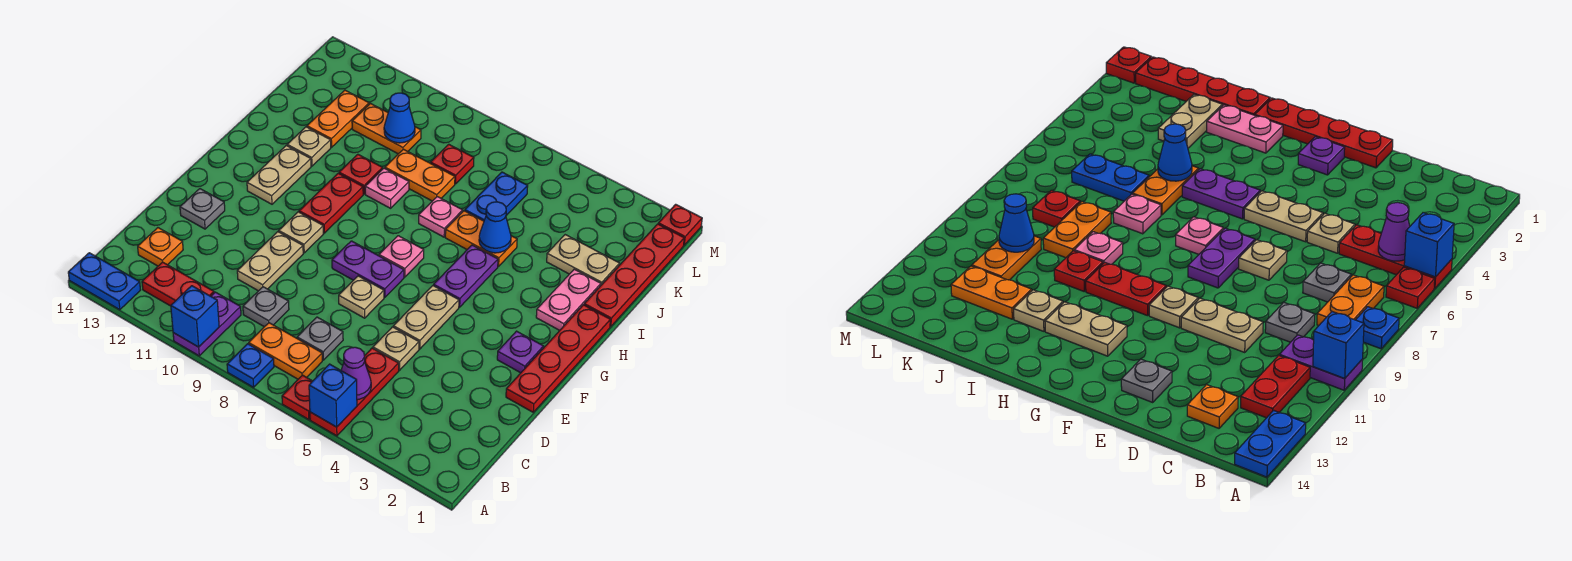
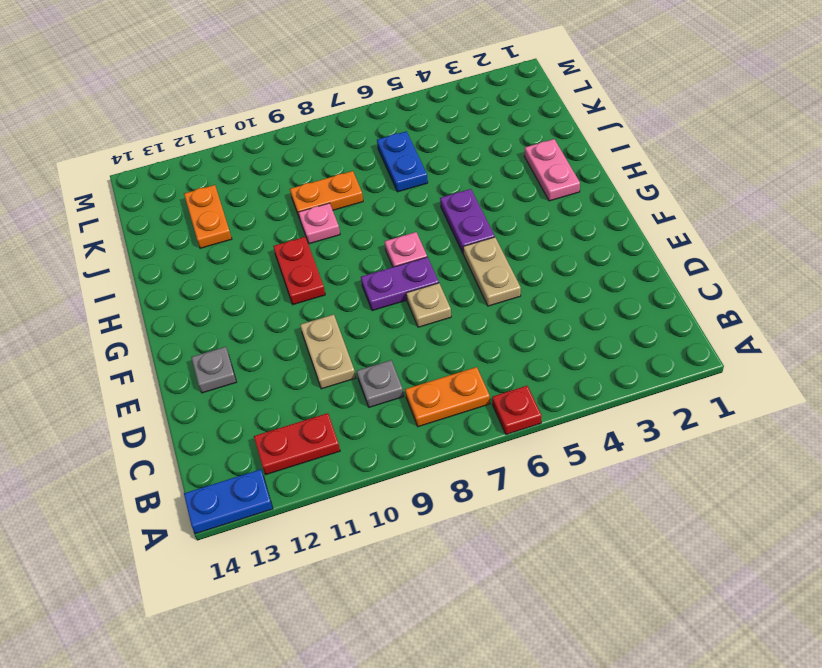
none -> red plate A5:C5 level 1
none -> blue plate A8 level 1
none -> purple plate A10:B10 level 1
none -> grey plate C7 level 1

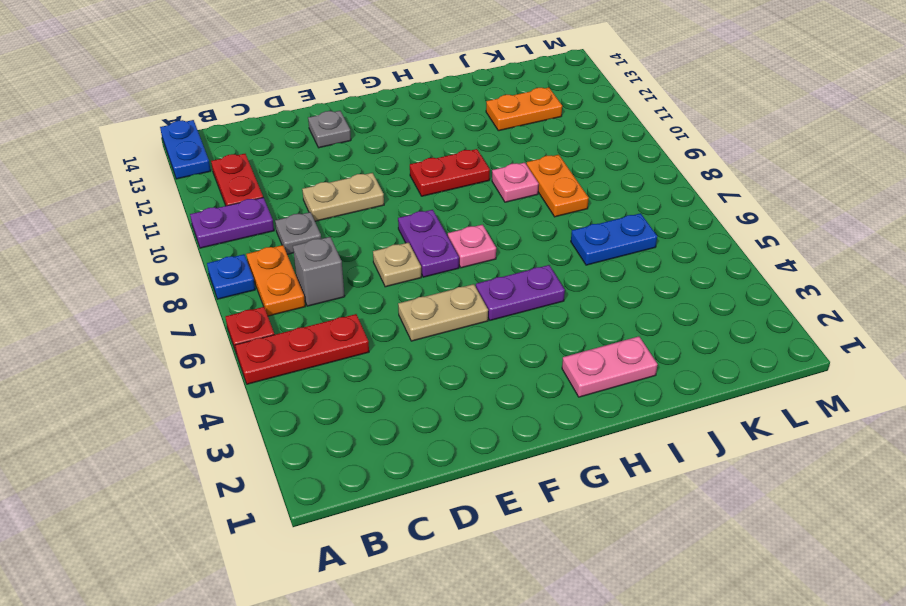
grey brick C7 level 1 -> grey plate C7 level 1
none -> orange plate C13 level 1
none -> tan plate D5 level 1
none -> red plate E1:H1 level 1
none -> purple plate F2 level 1

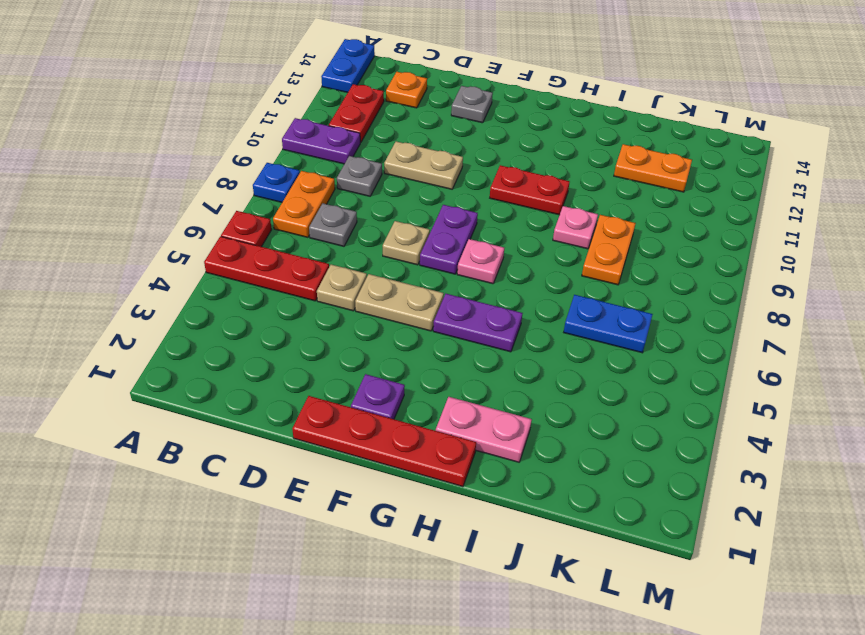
none -> tan plate F10 level 1
none -> tan plate G12:H12 level 1
none -> red plate I1:L1 level 1
none -> orange plate I5:I6 level 1

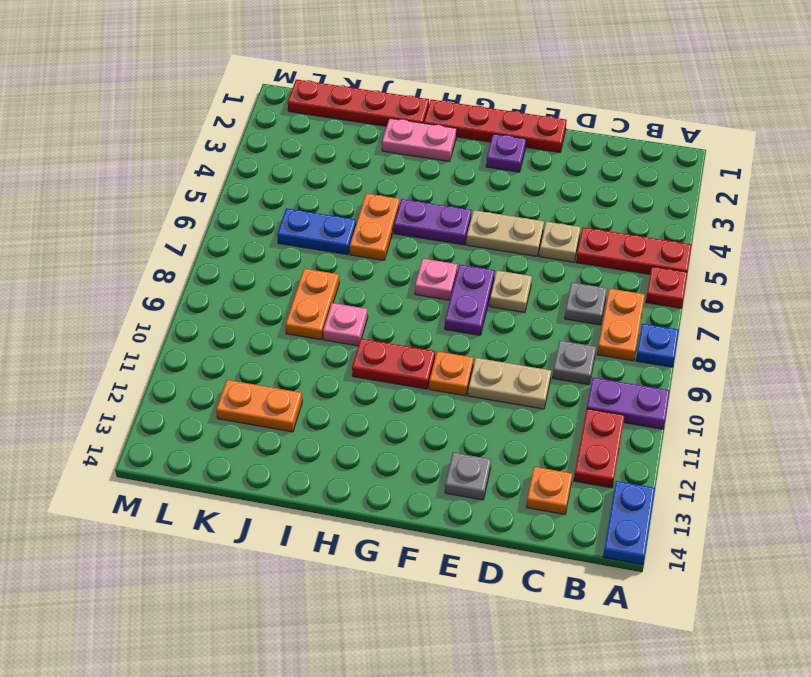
orange plate F10 level 1 -> tan plate F10 level 1
none -> tan plate G12:H12 level 1
none -> pink plate I7 level 1
none -> red plate I10 level 1
none -> tan plate I12 level 1

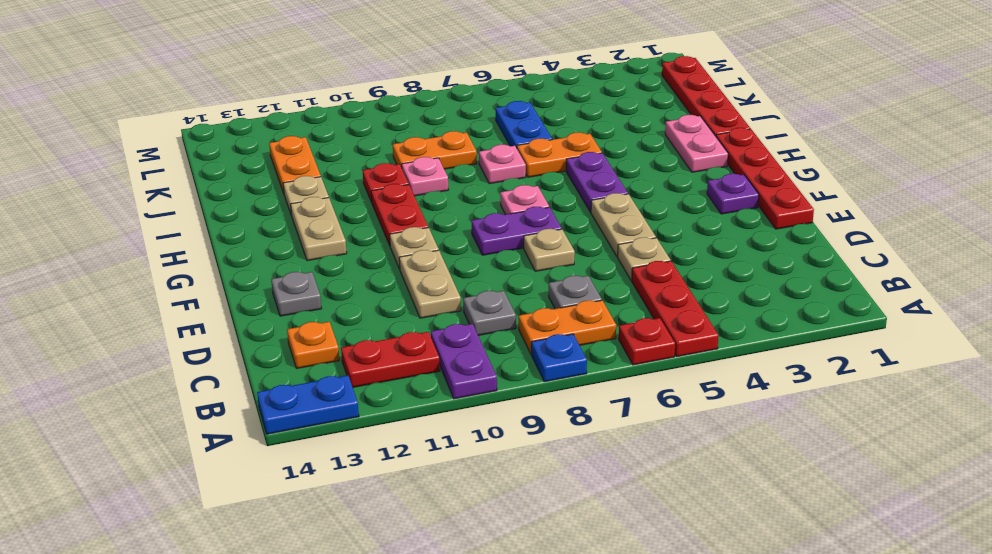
none -> tan plate J2:J3 level 1
none -> red plate K8 level 1
none -> orange plate K10:K11 level 1
none -> red plate M1 level 1

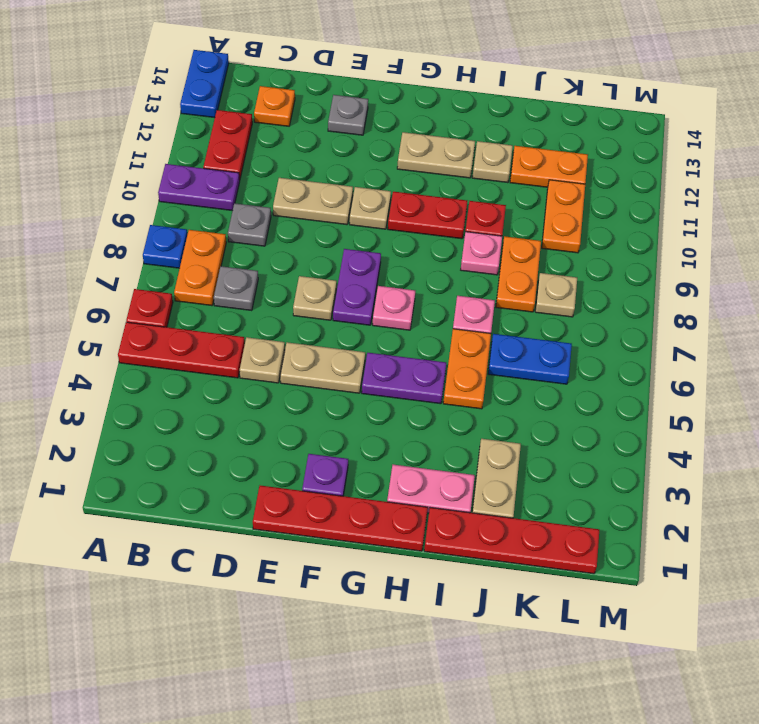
tan plate K8 level 1 -> red plate K8 level 1
none -> red plate M1 level 1
none -> blue brick A5 level 2
none -> blue brick A10 level 2
none -> purple cone B5 level 2

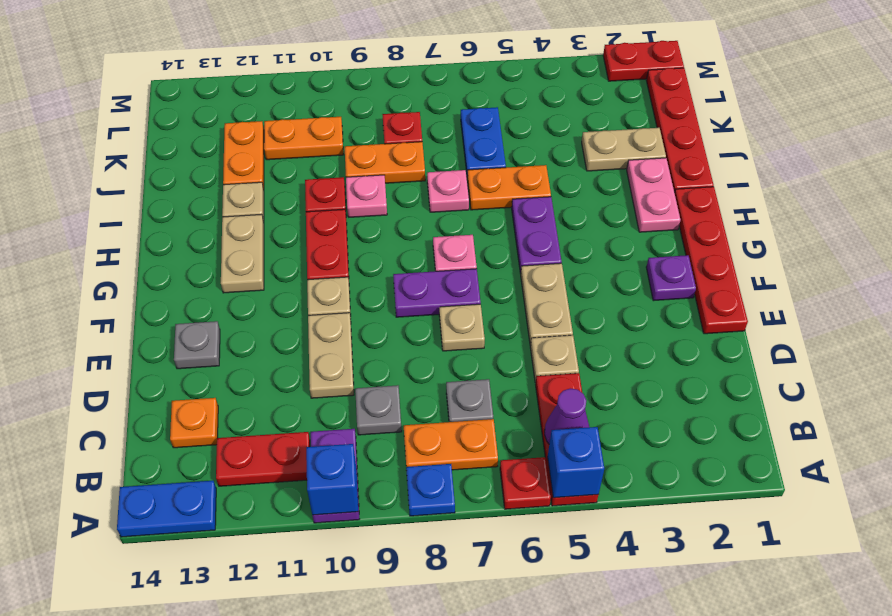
red plate M1:M2 level 1 -> red plate M1 level 1
none -> blue cone I5 level 2
none -> blue cone K10 level 2

